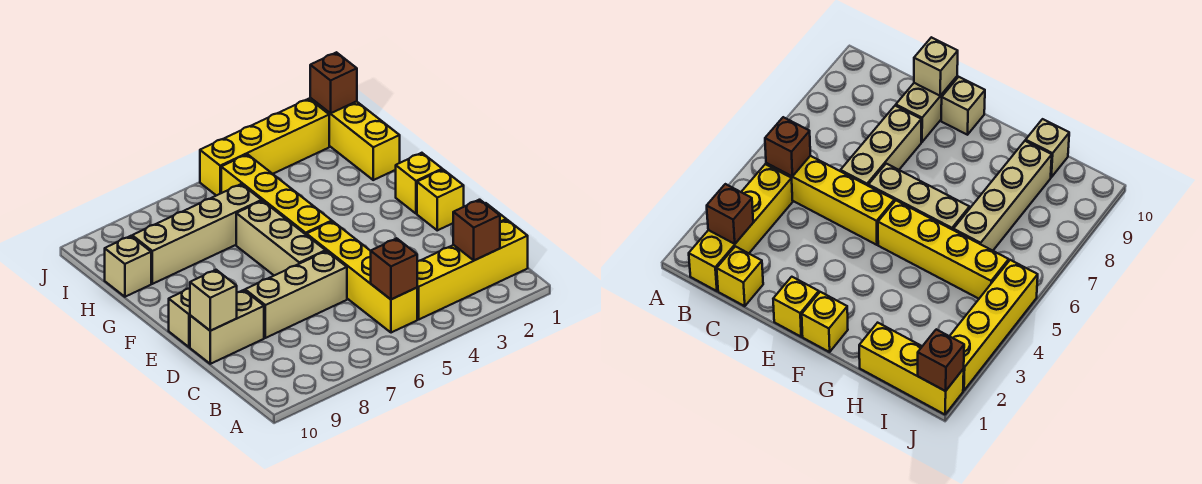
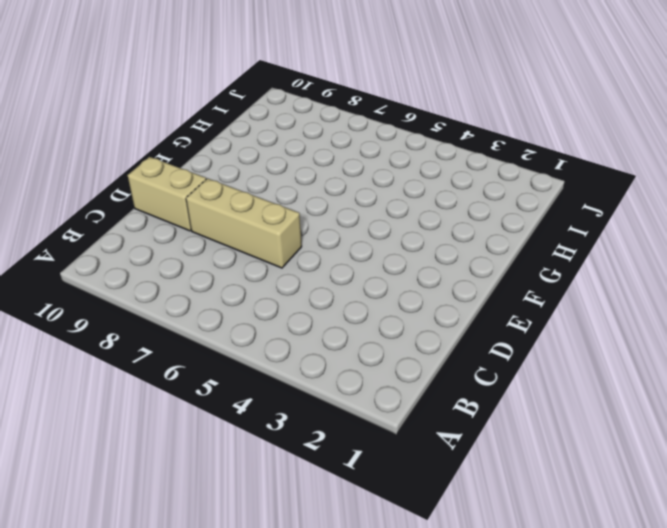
none -> yellow brick B1:B4 level 1
none -> yellow brick B5:E5 level 1
none -> yellow brick C1 level 1

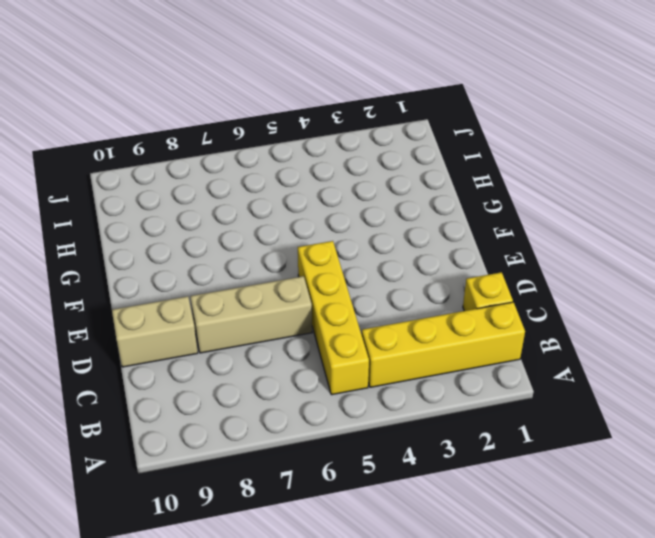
none -> yellow brick E1 level 1
none -> tan brick E6:G6 level 1
none -> tan brick E10 level 1

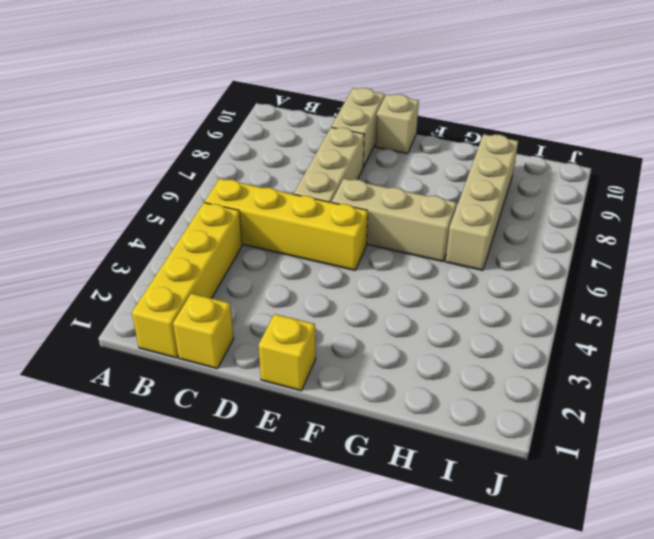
none -> yellow brick F1 level 1
none -> yellow brick F5:I5 level 1
none -> yellow brick H1:J1 level 1

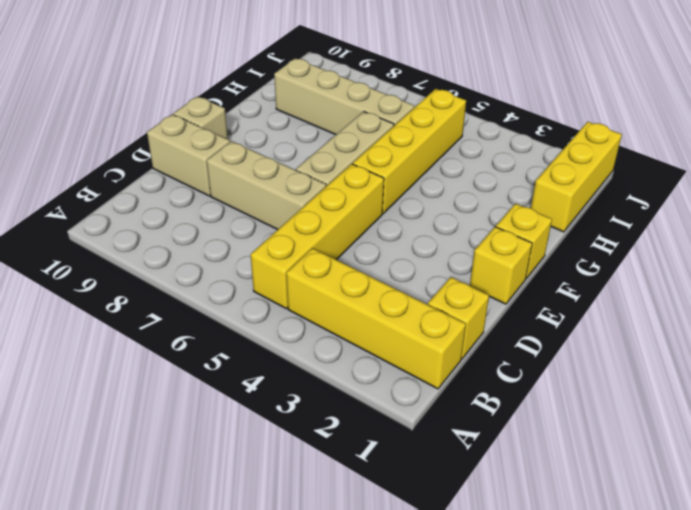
none -> tan brick H10 level 1
none -> yellow brick J2:J5 level 1
none -> brown brick B2 level 2

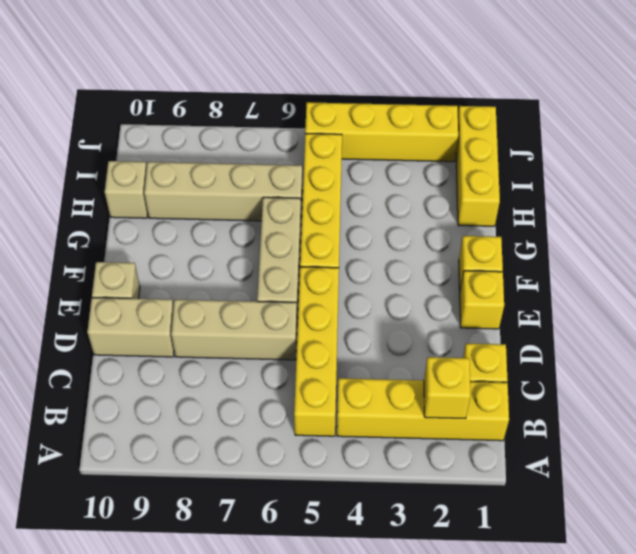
yellow brick B2 level 2 -> brown brick B2 level 2
none -> brown brick B5 level 2
none -> tan brick D10 level 2
none -> brown brick J1 level 2

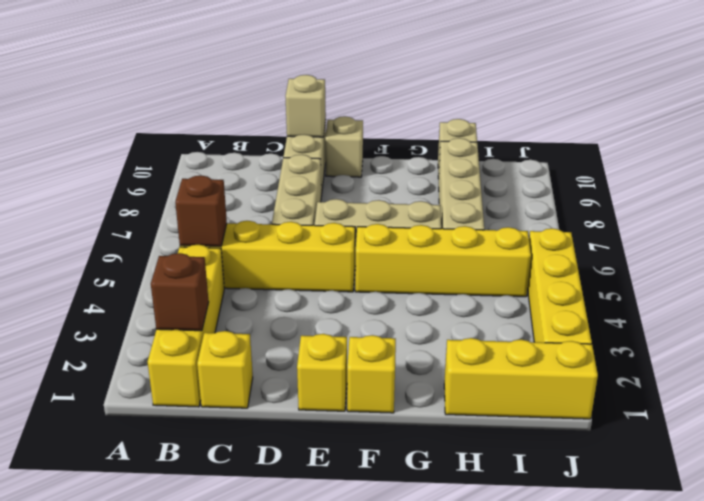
none -> brown brick J1 level 2

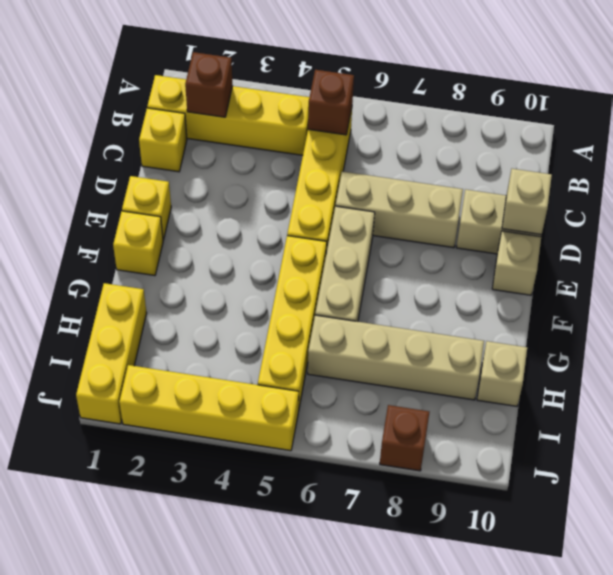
brown brick J8 level 1 -> brown brick J1 level 2

